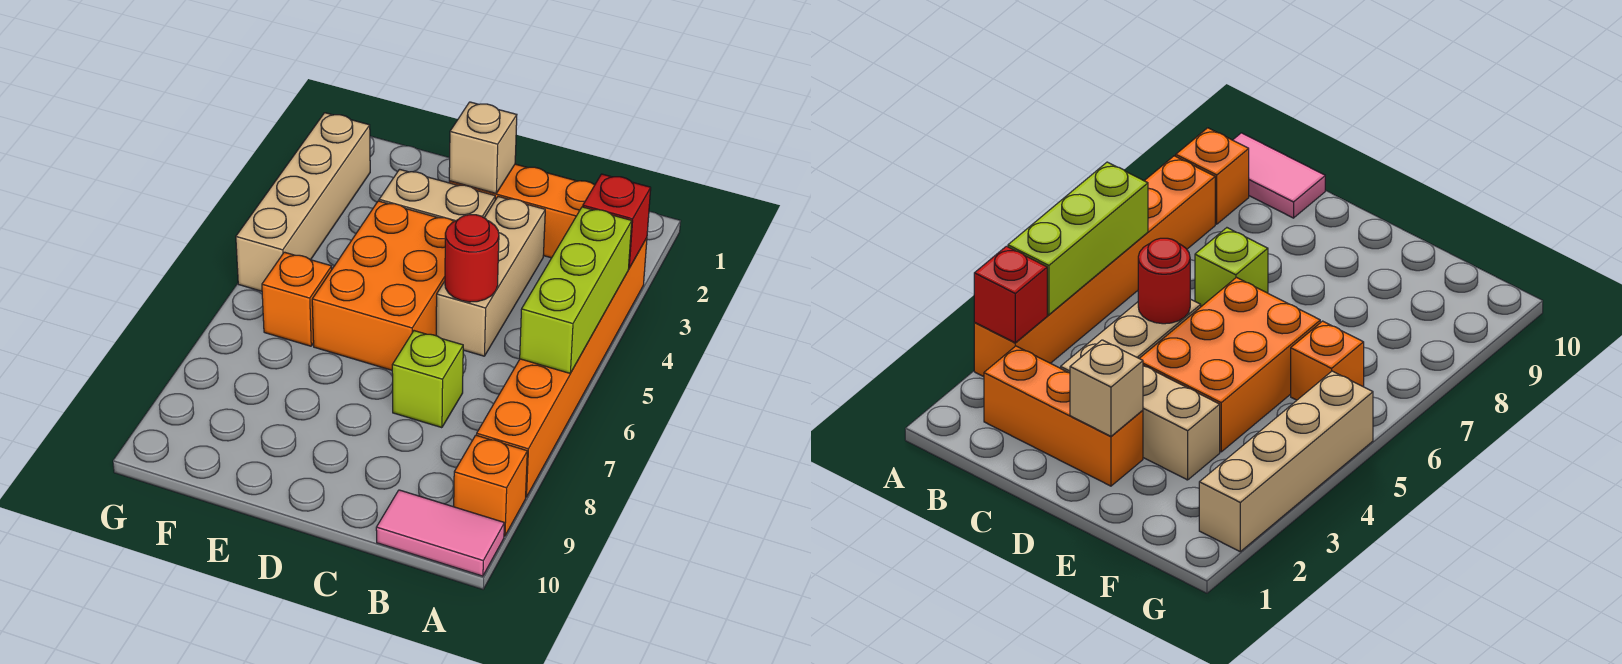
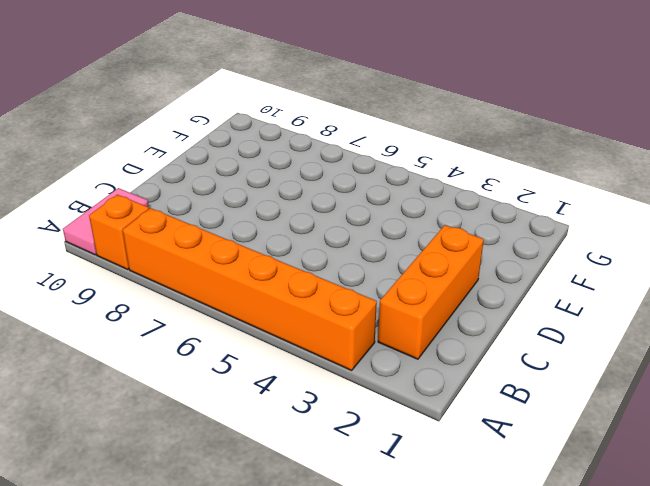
none -> tan brick C3:C5 level 1
none -> lime brick C7 level 1
none -> tan brick D3:E3 level 1

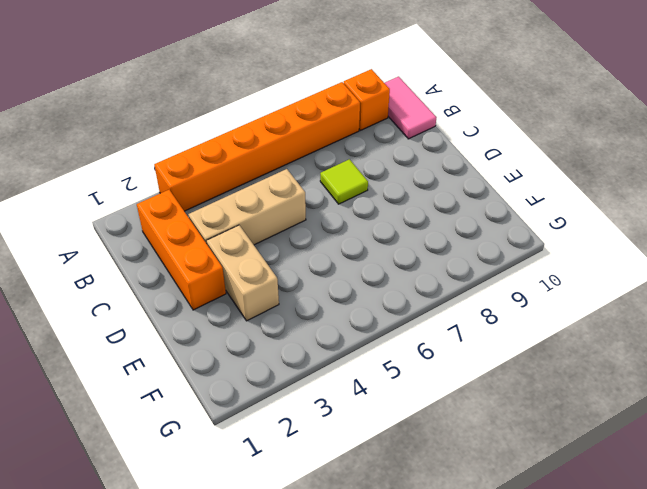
lime tile C7 level 1 -> lime brick C7 level 1
none -> orange brick D4:E6 level 1
none -> orange brick F6 level 1
none -> tan brick G2:G5 level 1

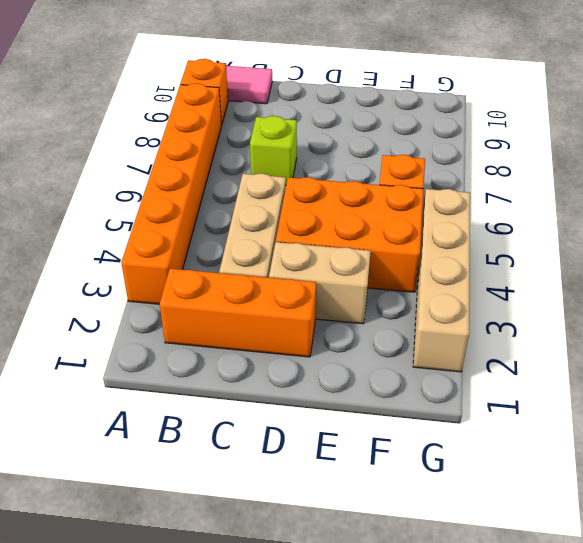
orange brick D4:F5 level 1 -> orange brick D4:E6 level 1
none -> red brick A3 level 2
none -> lime brick A4:A6 level 2
none -> red round brick C5 level 2

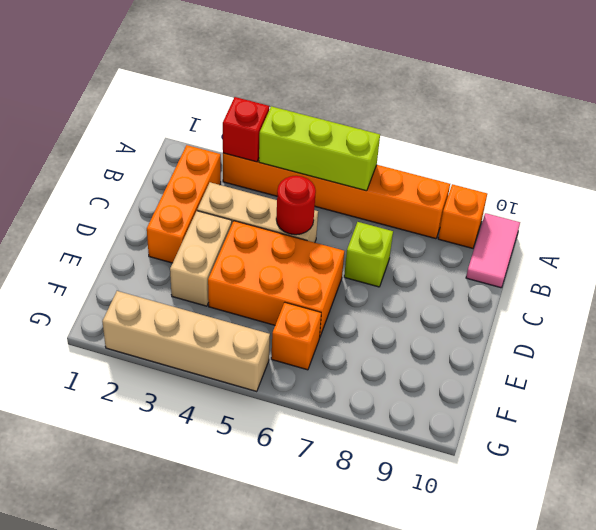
none -> tan brick D2 level 2

